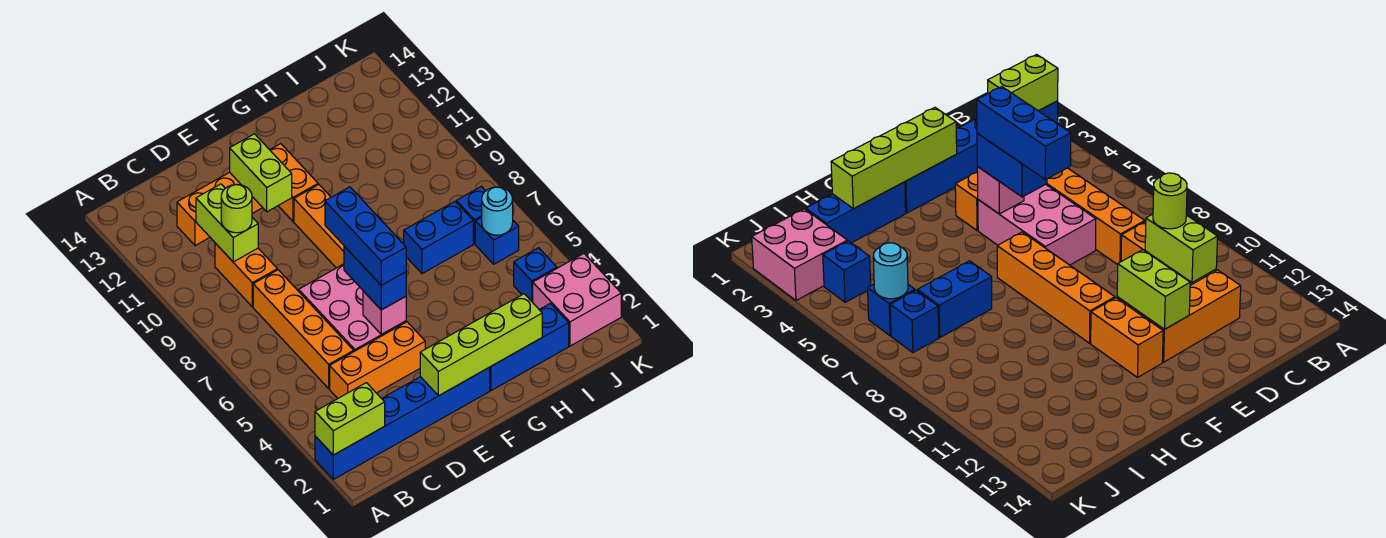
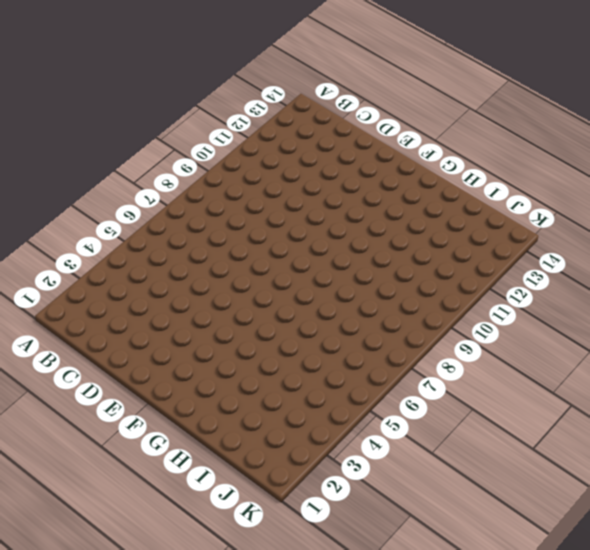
none -> blue brick A2:F2 level 1
none -> orange brick C4:E4 level 1
none -> orange brick C5:C8 level 1

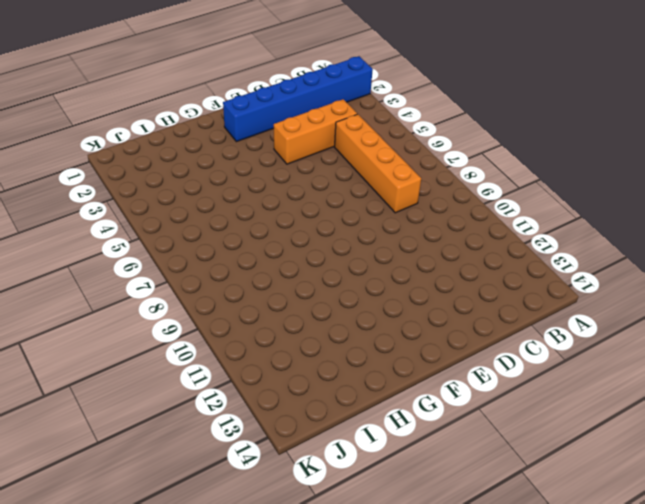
none -> orange brick C9:C10 level 1
none -> orange brick C12:E12 level 1
none -> pink brick D5:E7 level 1

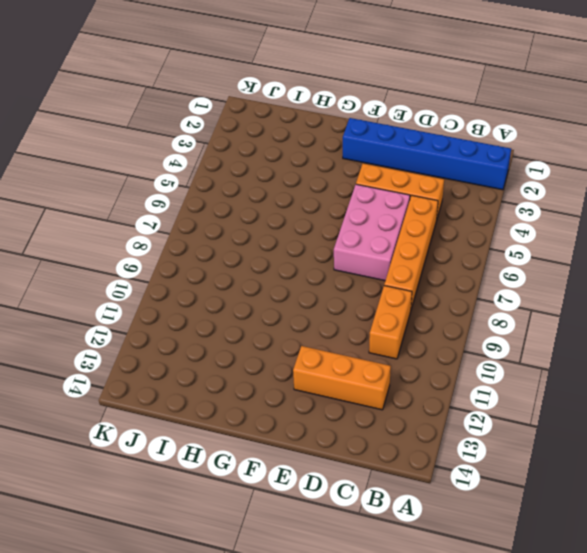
none -> orange brick F7:F10 level 1
none -> orange brick F11:F12 level 1
none -> blue brick G2:I2 level 1

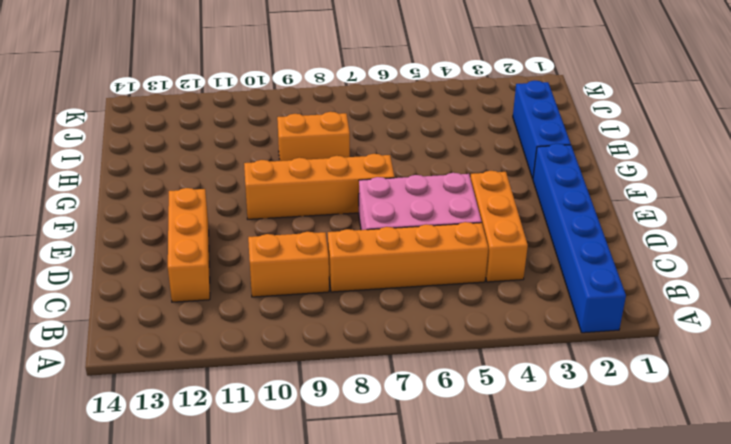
orange brick H8:H9 level 1 -> orange brick F11:F12 level 1
none -> blue brick H7:I7 level 1
none -> pink brick J2:K3 level 1
none -> blue brick J4 level 1

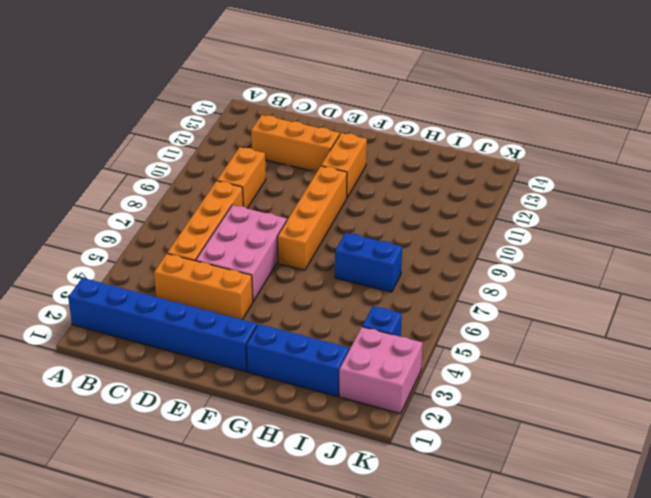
none -> blue brick J6 level 1
none -> blue brick J7 level 1
none -> lime brick A2:B2 level 2

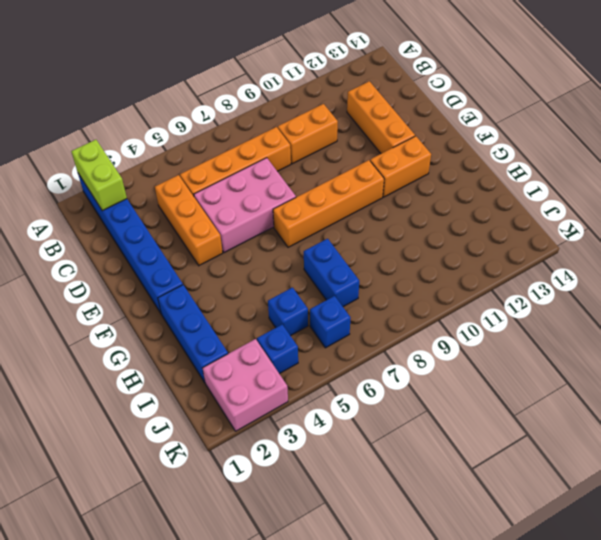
blue brick I5 level 1 -> blue brick J7 level 1
none -> lime brick C10:C11 level 2
none -> lime brick E2:H2 level 2
none -> pink brick E5 level 2

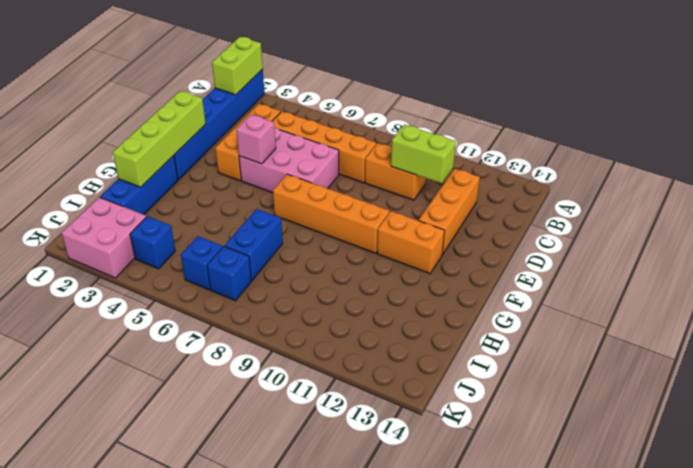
none -> lime brick E11:E12 level 2
none -> cyan round brick J6 level 2
none -> lime round brick C10 level 3

